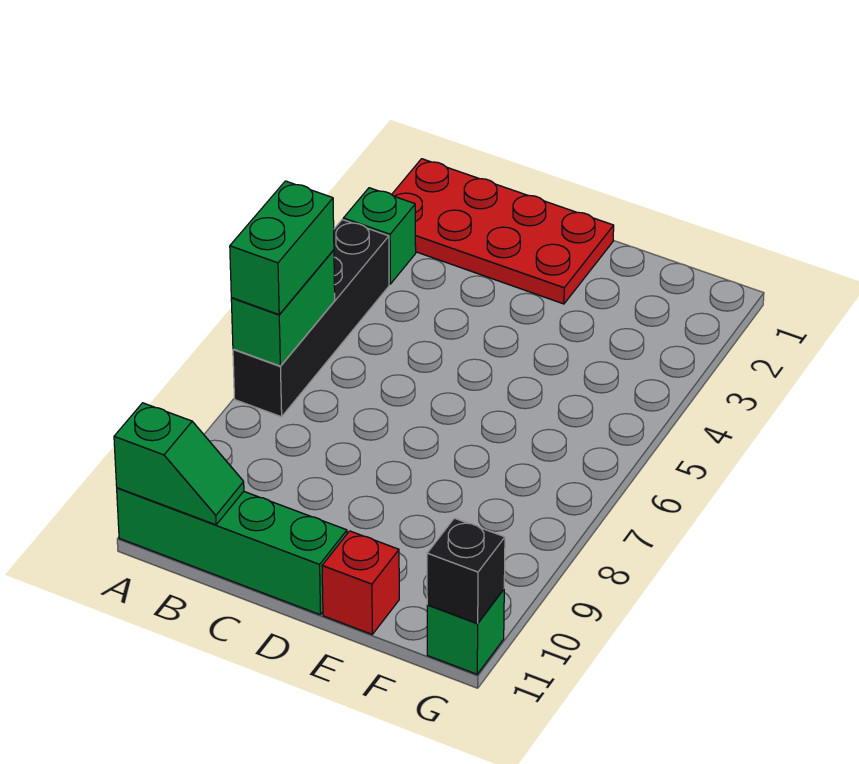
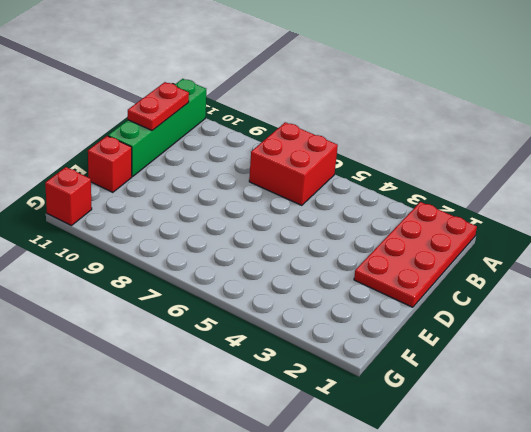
red brick A6:B7 level 1 -> black brick A4:A7 level 1
red plate B11:C11 level 2 -> green slope A11:B11 level 2 top A
red brick G11 level 1 -> green brick G11 level 1
none -> green brick A3 level 1
none -> green brick A6:A7 level 2

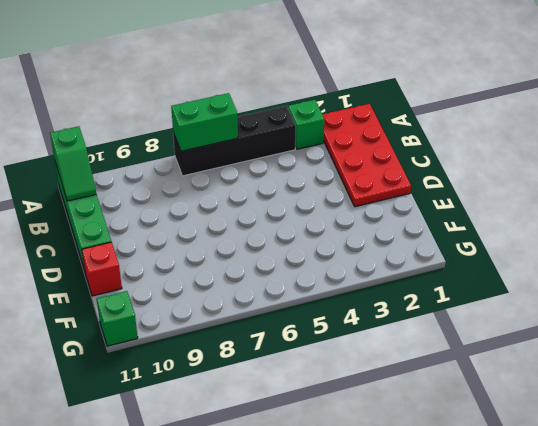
none -> black brick G11 level 2
none -> green brick A6:A7 level 3

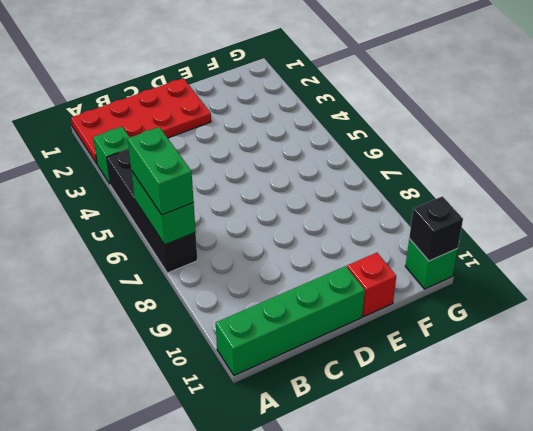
none -> green slope A11:B11 level 2 top A

